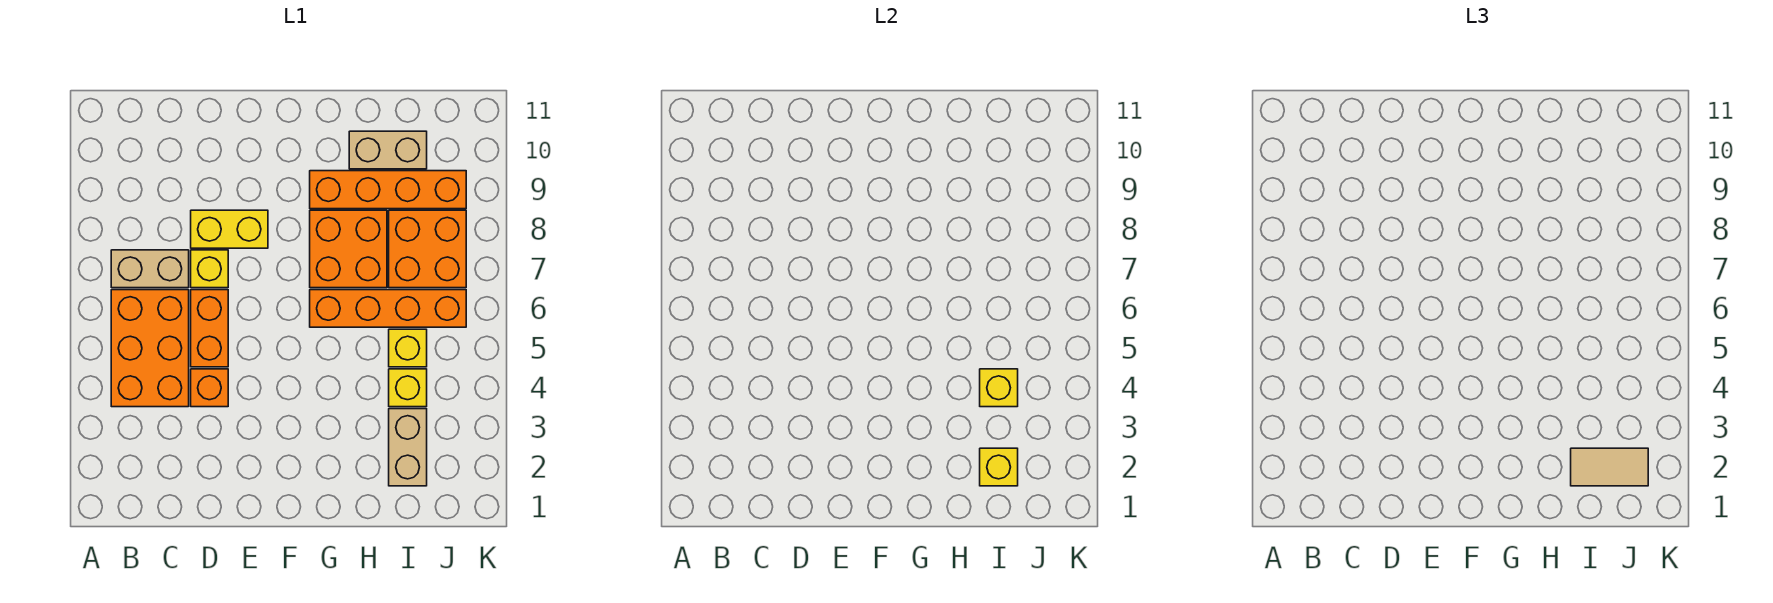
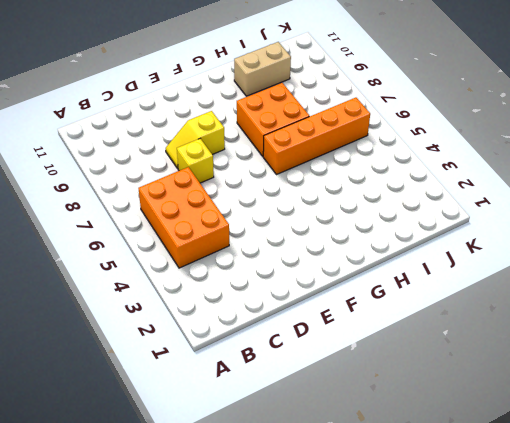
yellow slope D8:E8 level 1 top E -> yellow brick D8:E8 level 1
none -> tan brick B7:C7 level 1
none -> orange brick D4 level 1
none -> orange brick D5:D6 level 1

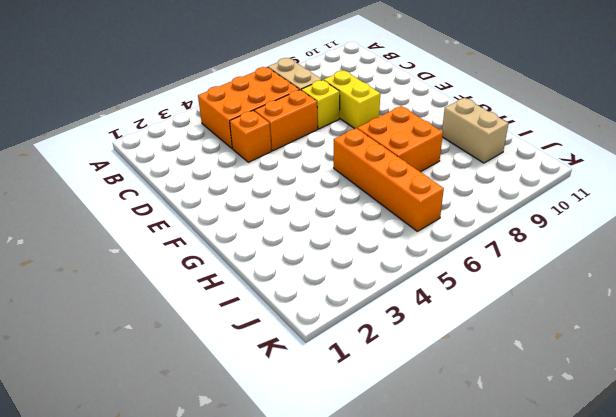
none -> orange brick G9:J9 level 1
none -> tan brick I2:I3 level 1
none -> yellow brick I4 level 1

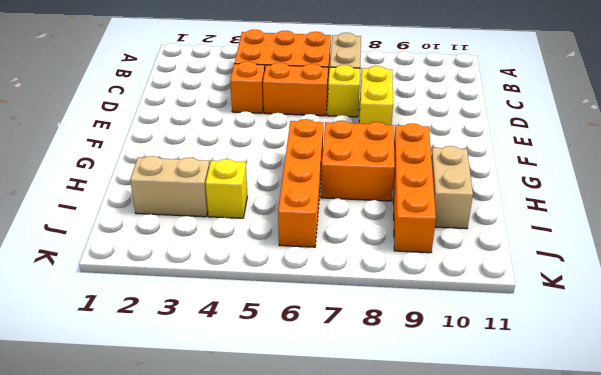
none -> yellow brick I5 level 1
none -> orange brick I7:J8 level 1
none -> yellow brick I2 level 2

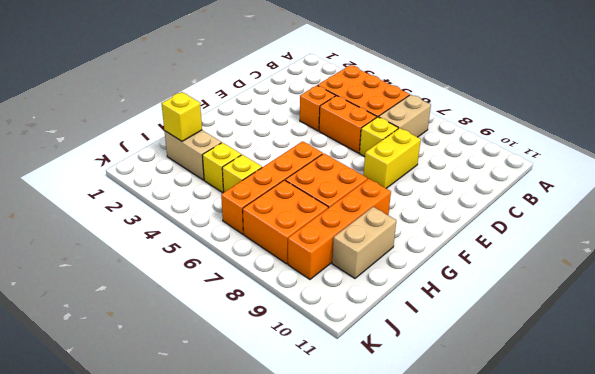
none -> yellow brick I4 level 2
none -> tan tile I2:J2 level 3

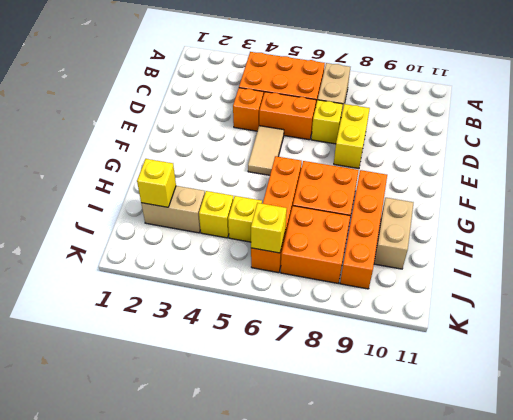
tan tile E5:F5 level 1 -> tan tile I2:J2 level 3
yellow brick J6 level 2 -> yellow brick I4 level 2

